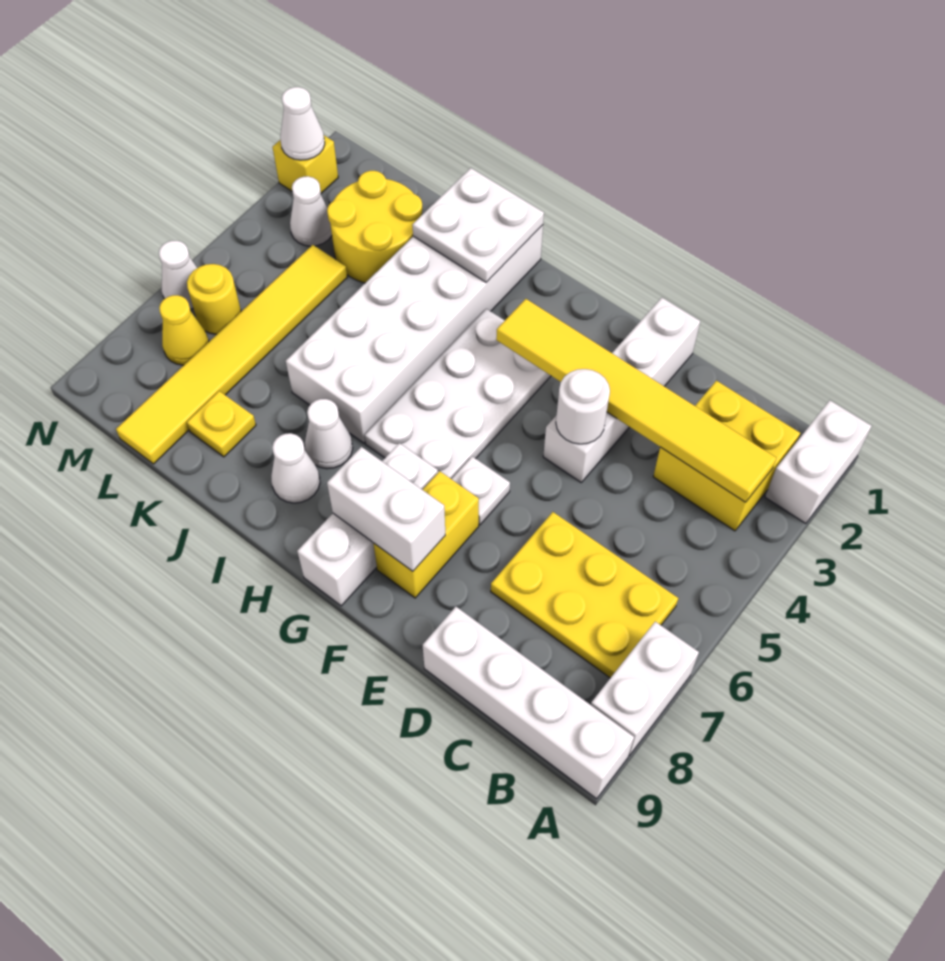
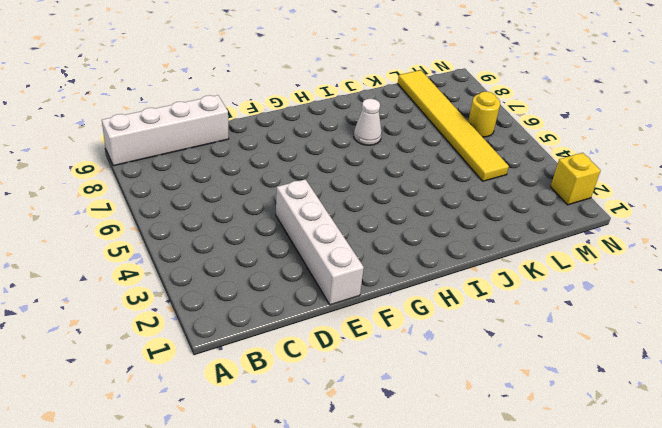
none -> white brick A1:A2 level 1
none -> white brick A7:A8 level 1
none -> yellow brick B2:C3 level 1

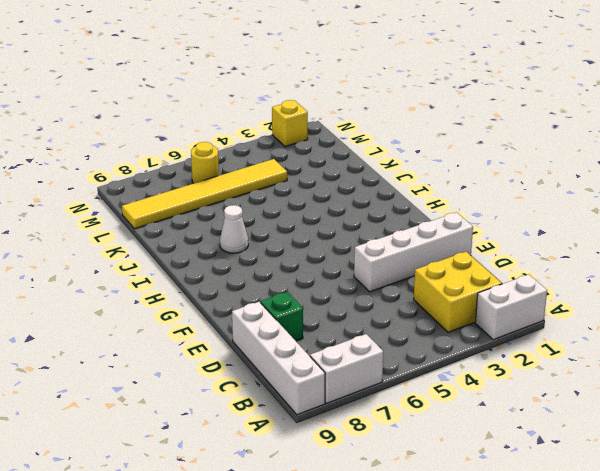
green brick D8 level 1 -> none
none -> yellow plate B6:D7 level 1
none -> white plate F6 level 1
none -> yellow brick F7:F8 level 1

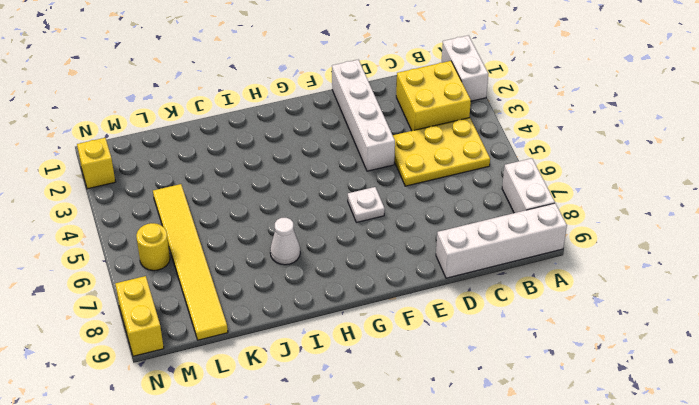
yellow plate B4:D5 level 1 -> yellow plate B6:D7 level 1
yellow brick N8:N9 level 1 -> yellow brick F7:F8 level 1
none -> white plate G3:H6 level 1
none -> white brick G7:G9 level 1
none -> white brick I1:J6 level 1

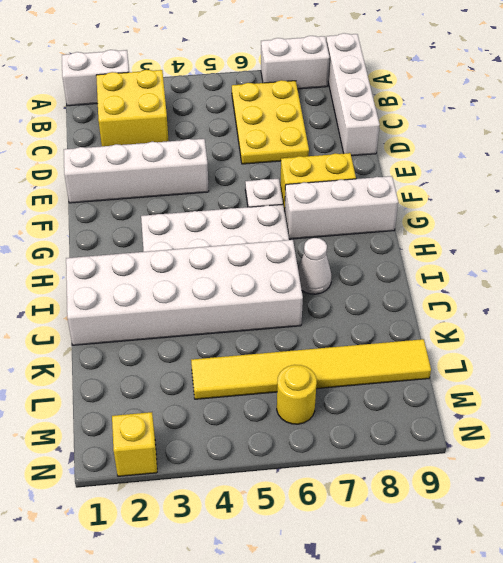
none -> white cone I8 level 1
none -> yellow round brick K2:L3 level 1
none -> yellow plate K8 level 1

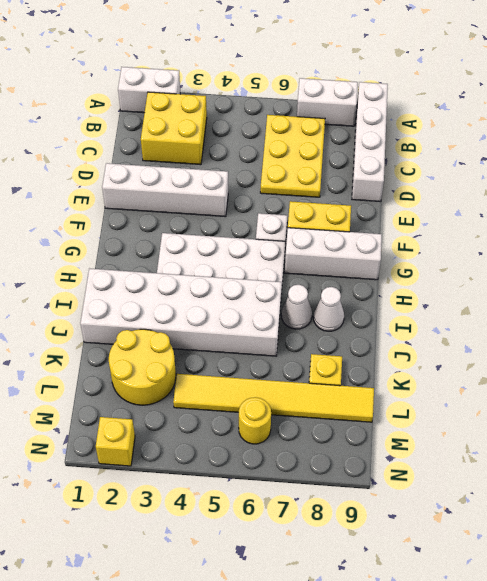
none -> white cone M3 level 1
none -> yellow cone M7 level 1
none -> white cone N6 level 1

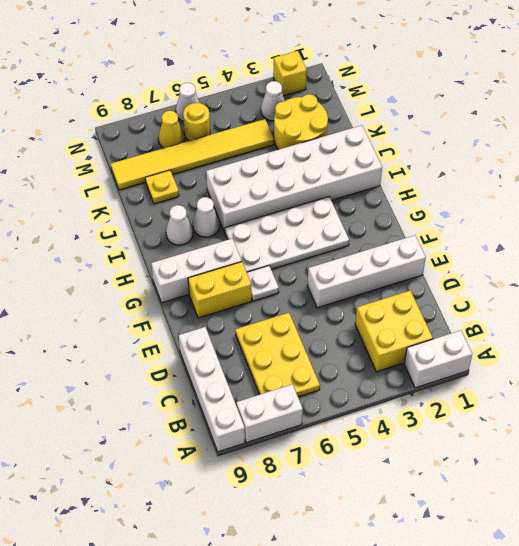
none -> yellow tile B3:G3 level 2
none -> white round brick E4 level 2
none -> white brick F8:G8 level 2

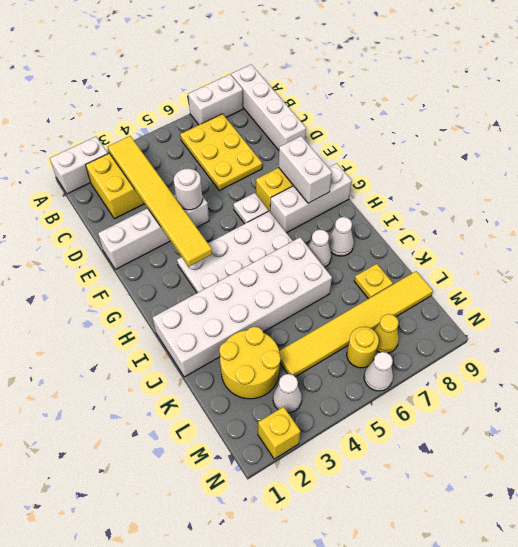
none -> white plate I1:J2 level 2
none -> white cone N2 level 2

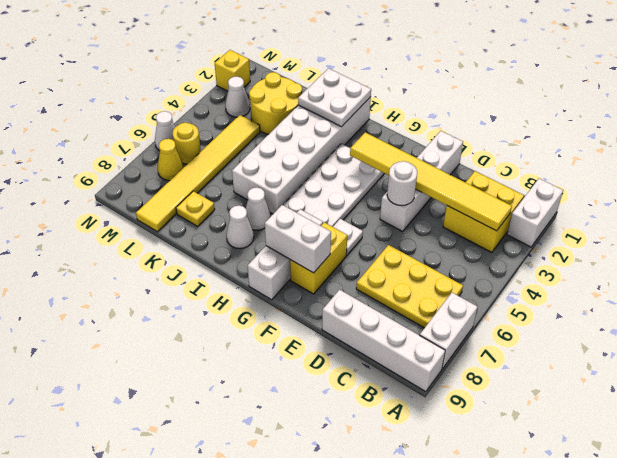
none -> white cone N2 level 2

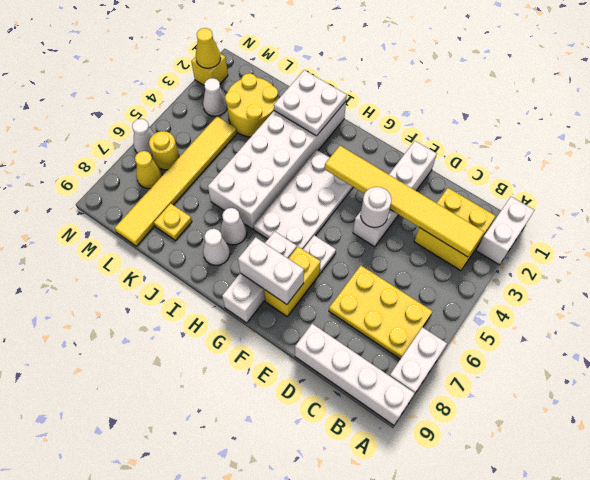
yellow cone N2 level 2 -> white cone N2 level 2

